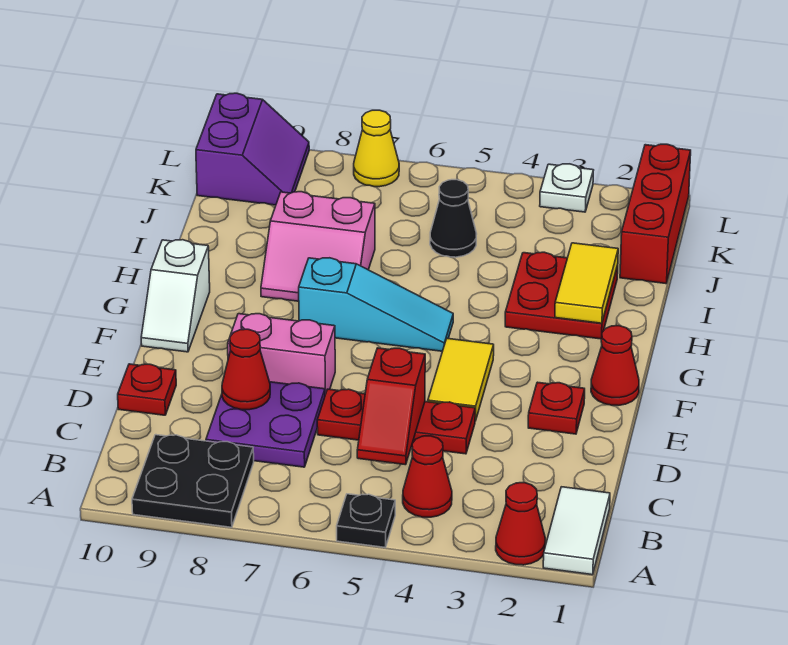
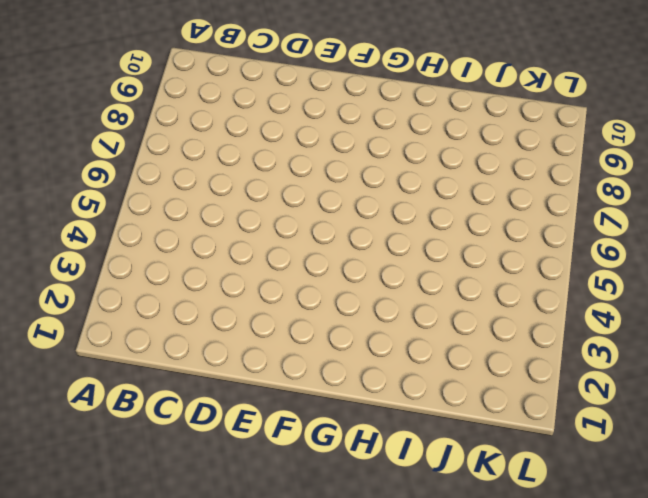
none -> white tile A1:B1 level 1
none -> red cone A2 level 1
none -> black plate A5 level 1

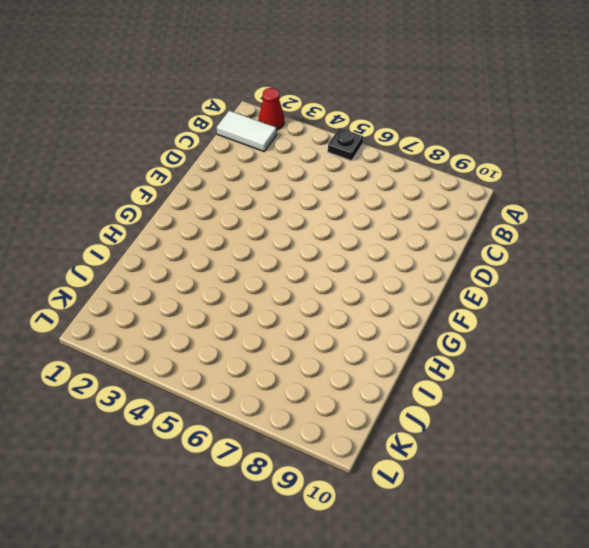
white tile B1:B2 level 1 -> white tile A1:B1 level 1
none -> black plate A8:B9 level 1
none -> red cone B4 level 1
none -> purple plate C7:D8 level 1

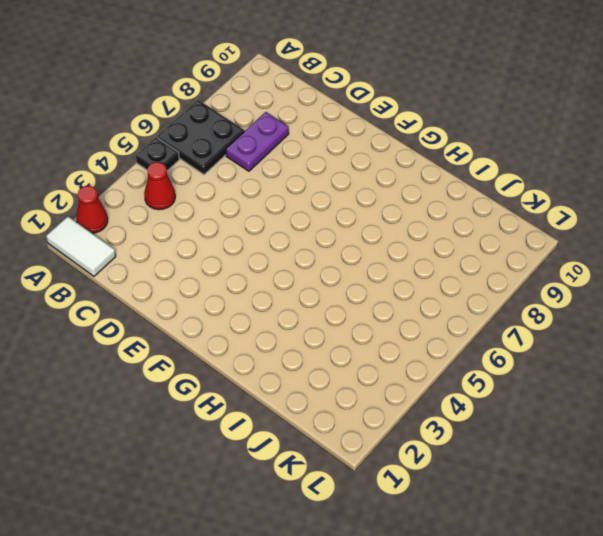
black plate A6:B7 level 1 -> black plate A8:B9 level 1
purple plate C7:C8 level 1 -> purple plate C7:D8 level 1
none -> red plate D4:D6 level 1
none -> red plate D10 level 1
none -> red plate E2 level 1

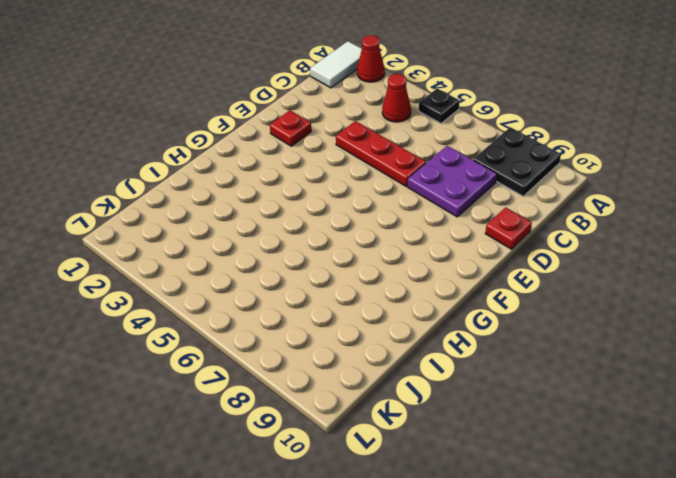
none -> yellow tile E4:F4 level 1
none -> pink brick E7:E8 level 1
none -> red cone F1 level 1

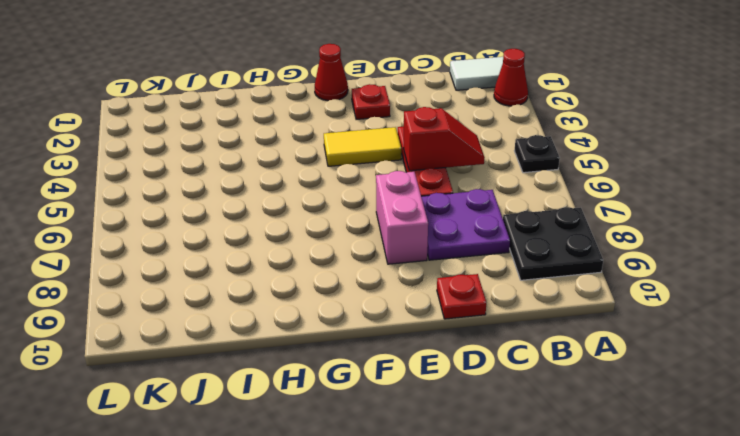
none -> red cone B4 level 1
none -> white slope F10:G10 level 1 top G
none -> cyan slope G5:G7 level 1 top 7

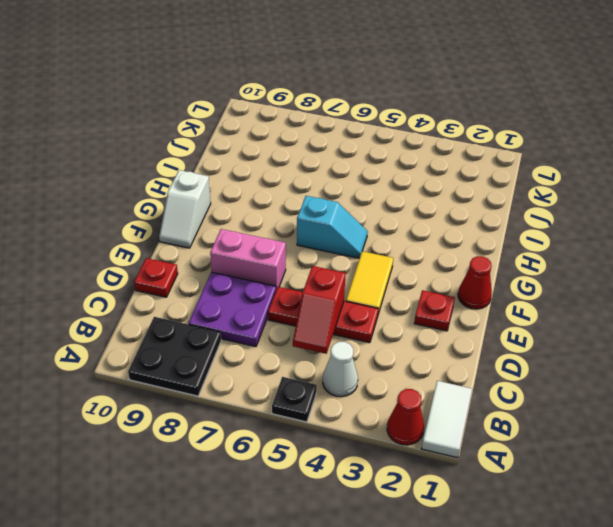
white cone B4 level 1 -> red cone B4 level 1
cyan slope G5:G6 level 1 top 6 -> cyan slope G5:G7 level 1 top 7
none -> red plate H2:I3 level 1
none -> pink slope H7:I8 level 1 top I
none -> red brick J1:L1 level 1

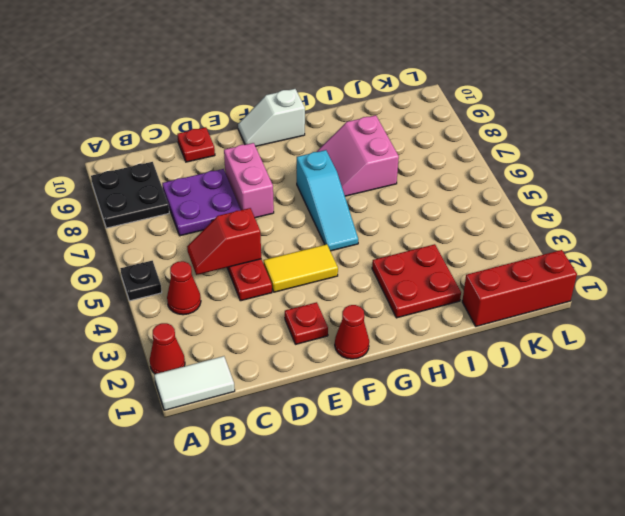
none -> black cone J5 level 1
none -> purple slope K9:L10 level 1 top 10
none -> white plate L3 level 1

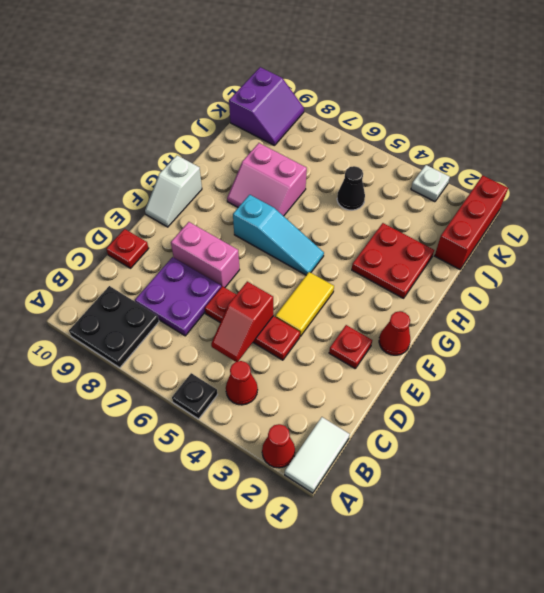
none -> yellow cone L7 level 1
none -> red cone D8 level 2
none -> yellow tile H2:I2 level 2

